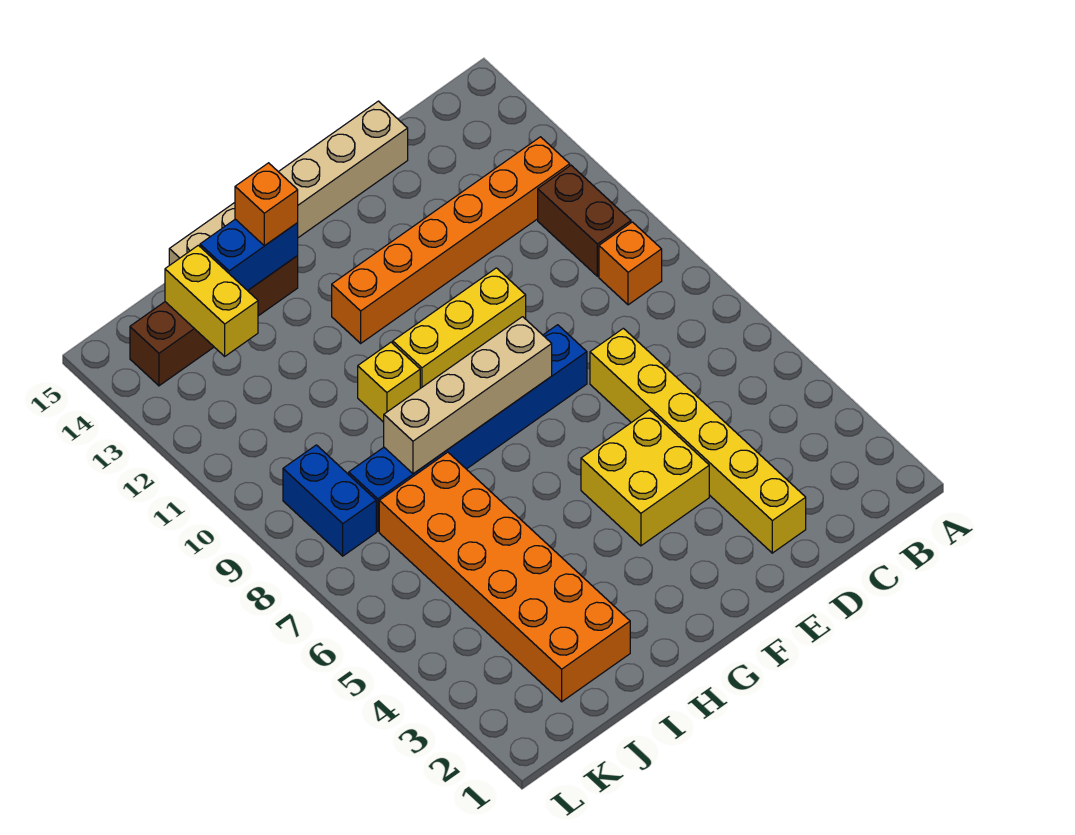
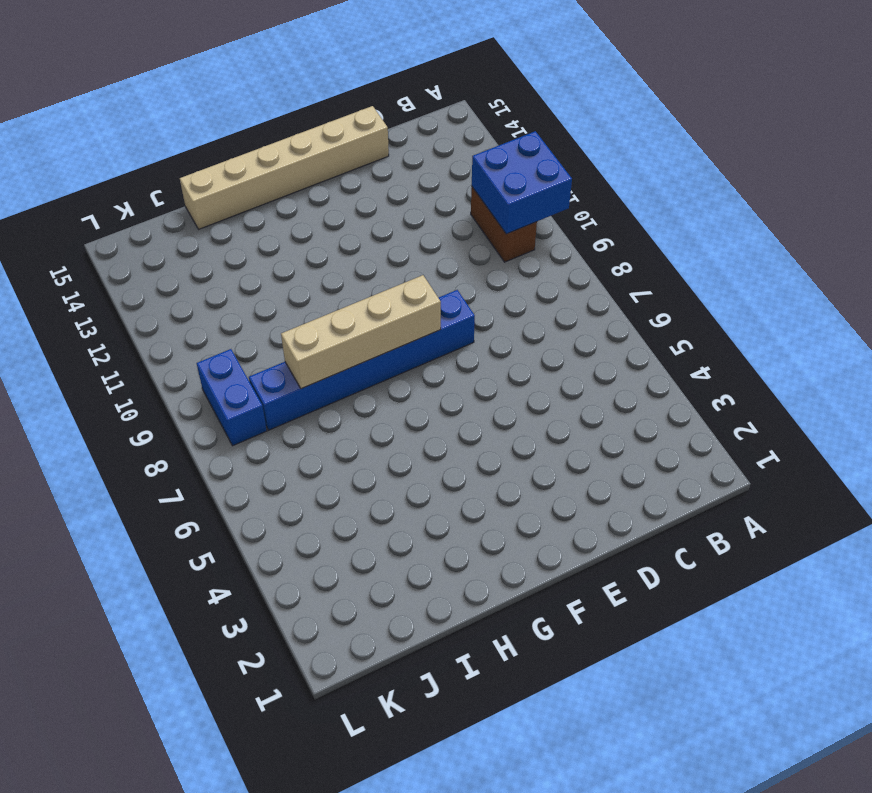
blue brick A10:B11 level 2 -> none
none -> orange brick B9 level 1
none -> orange brick B12:G12 level 1
none -> yellow brick D2:D7 level 1

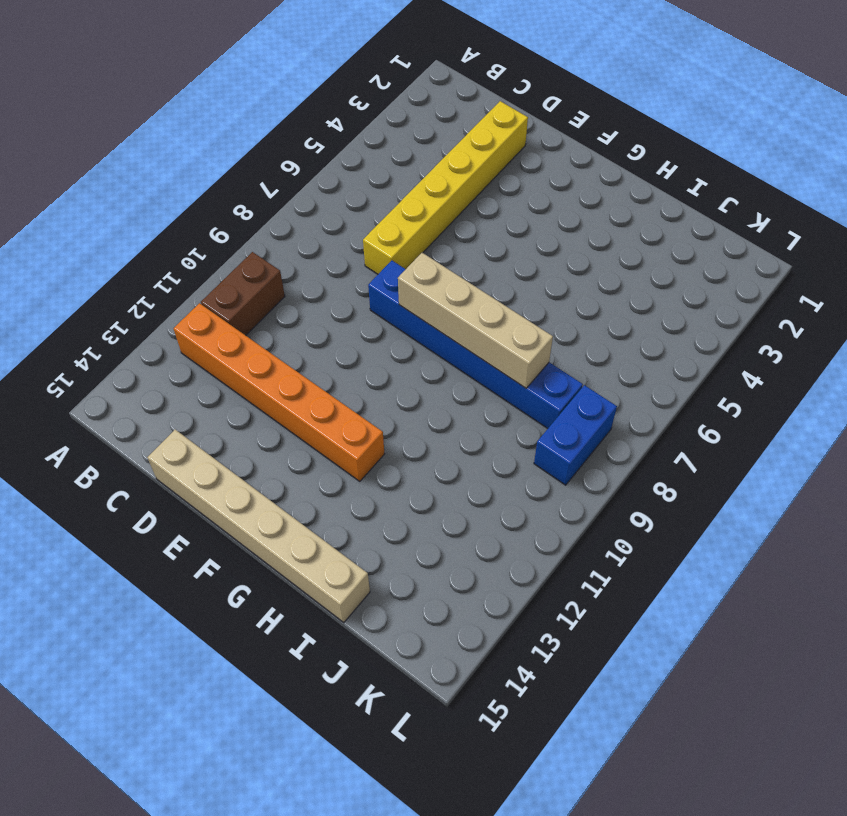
none -> orange brick B9 level 1
none -> yellow brick E4:F5 level 1
none -> yellow brick E10:G10 level 1

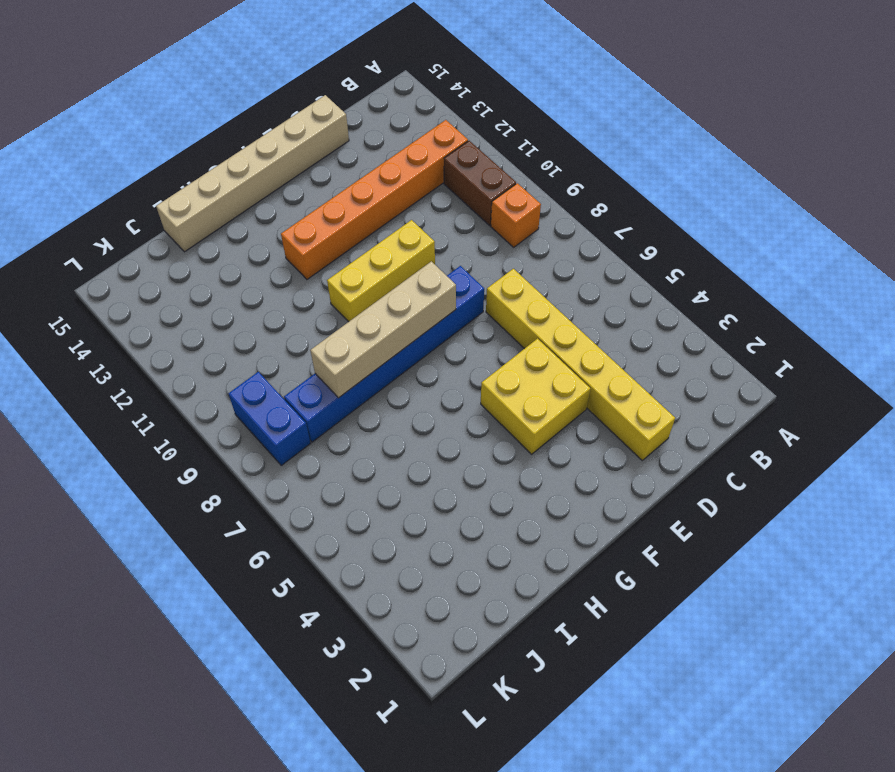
none -> yellow brick H10 level 1
none -> brown brick H14:K14 level 1
none -> orange brick I2:J7 level 1

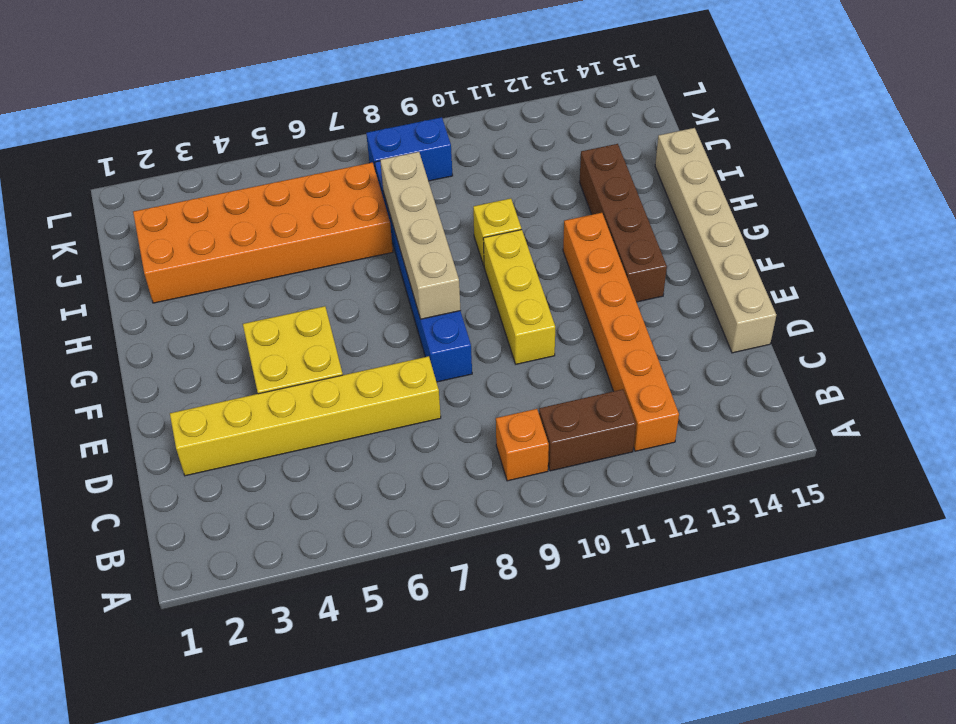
brown brick F13:I13 level 1 -> brown brick H14:K14 level 1
none -> blue brick H14:I14 level 2
none -> yellow brick J13:J14 level 2
none -> orange brick H14 level 3

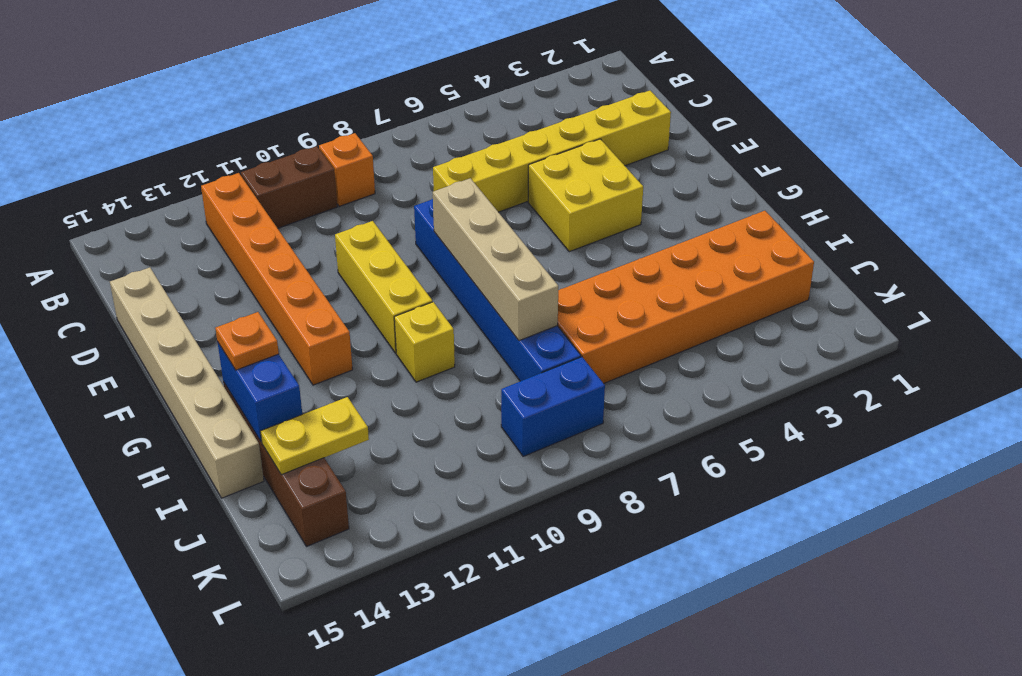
orange plate H14 level 3 -> orange brick H14 level 3
yellow plate J13:J14 level 2 -> yellow brick J13:J14 level 2

